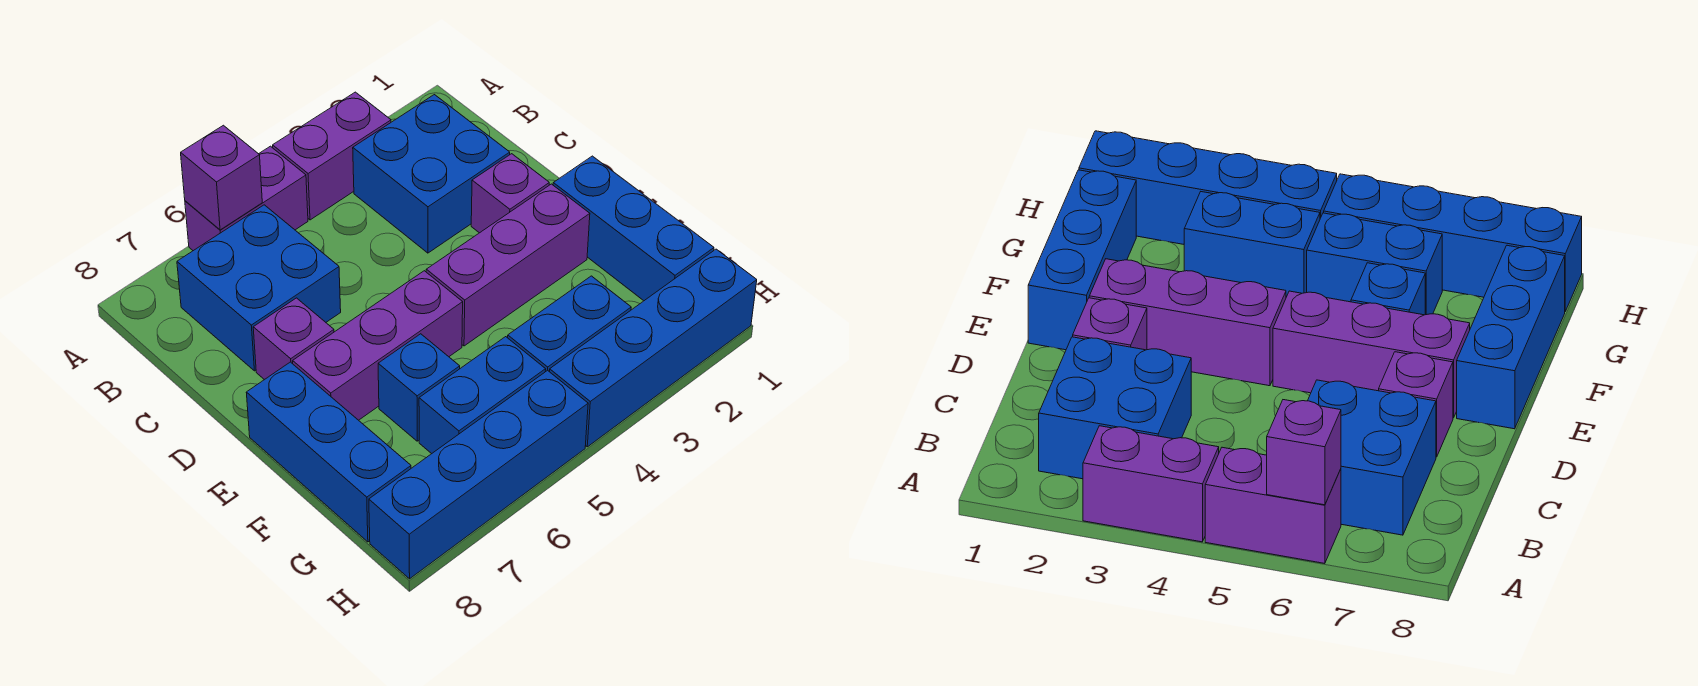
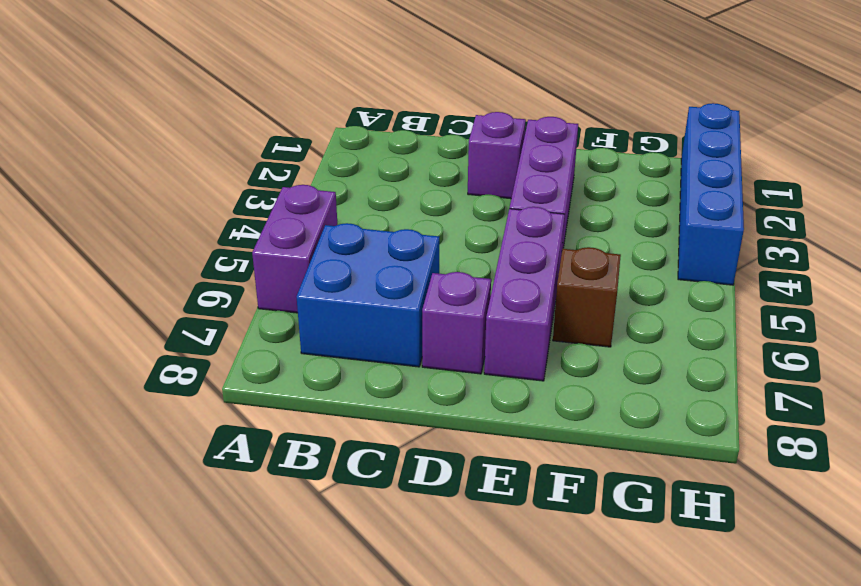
brown brick F6 level 1 -> blue brick F6 level 1
none -> purple brick A3:A4 level 1
none -> blue brick B2:C3 level 1
none -> blue brick E1:G1 level 1

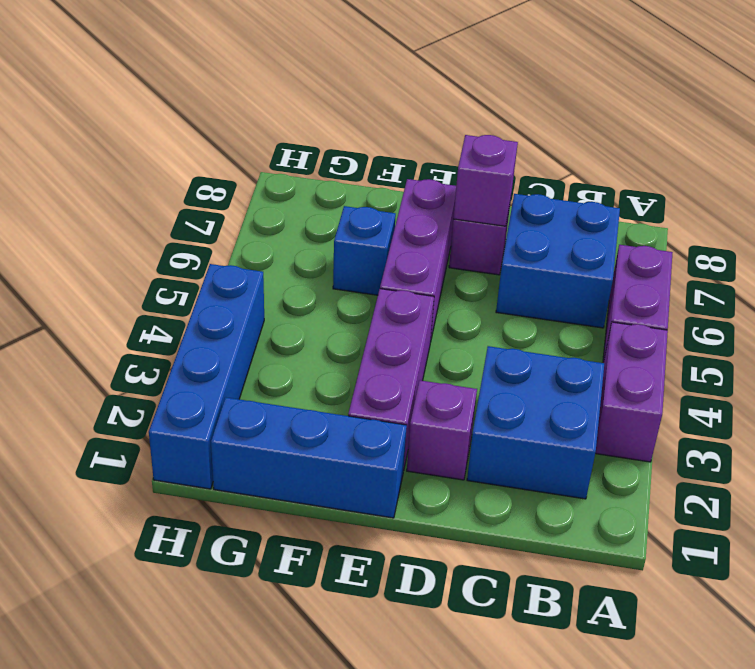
purple brick D7 level 2 -> purple brick A6 level 2
none -> blue brick E8:G8 level 1
none -> blue brick G3:G4 level 1
none -> blue brick G5:G6 level 1

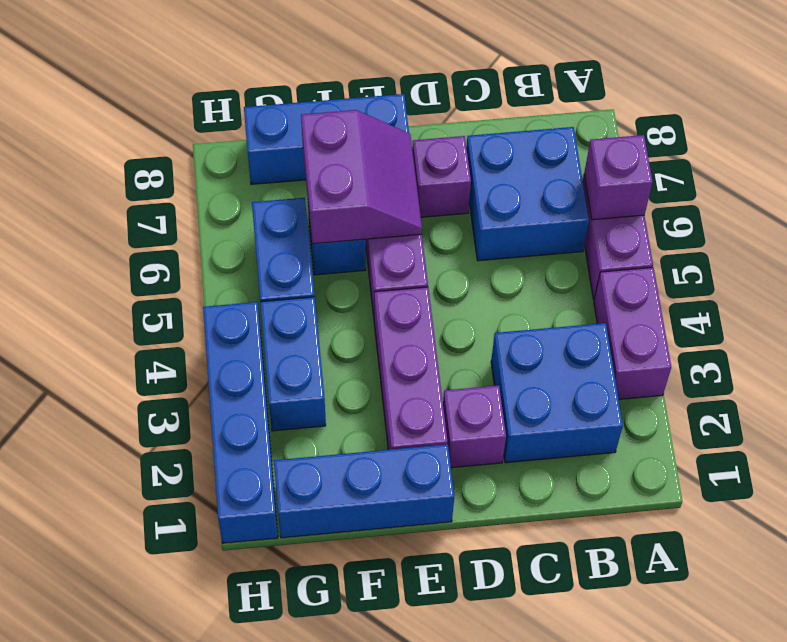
purple slope E6:F7 level 2 top F -> none
none -> blue brick H5:H8 level 1

